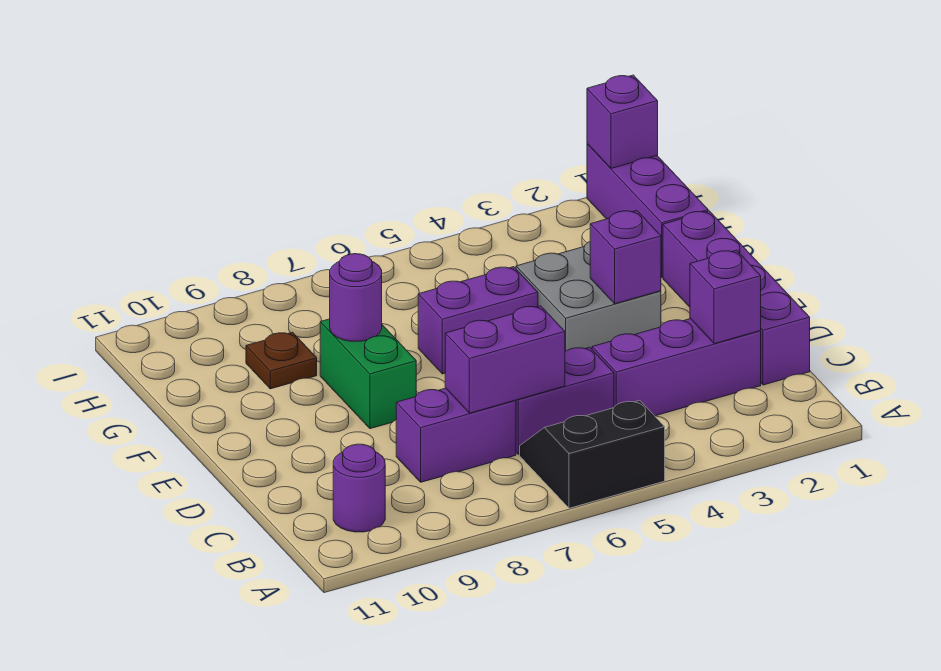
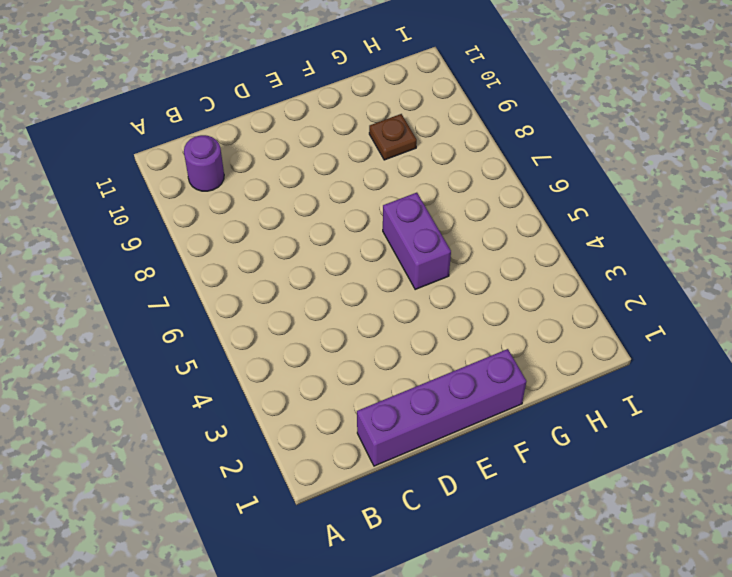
none -> black slope A5:B6 level 1 top A
none -> purple brick C2:C4 level 1
none -> purple brick C5:C6 level 1

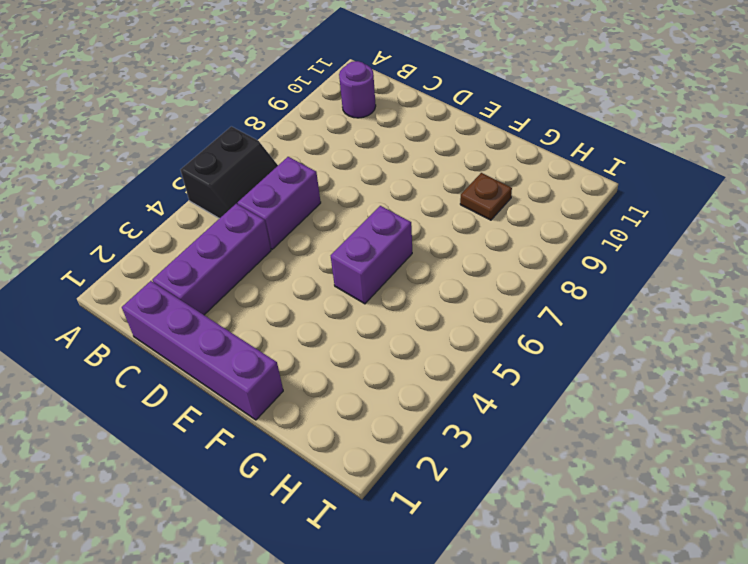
none -> purple brick C7:C8 level 1
none -> grey brick E3:F4 level 1
none -> green brick E8:F8 level 1

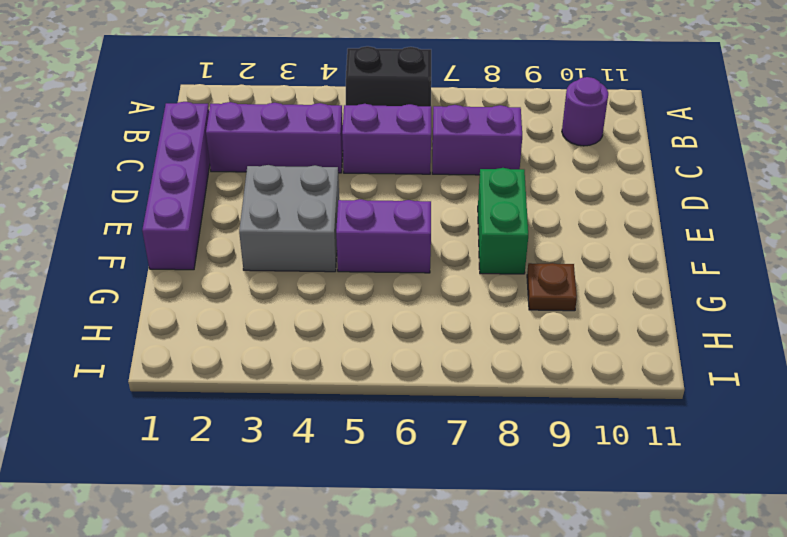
none -> purple brick G1:I1 level 1
none -> purple brick C2 level 2
none -> purple brick C6:C7 level 2

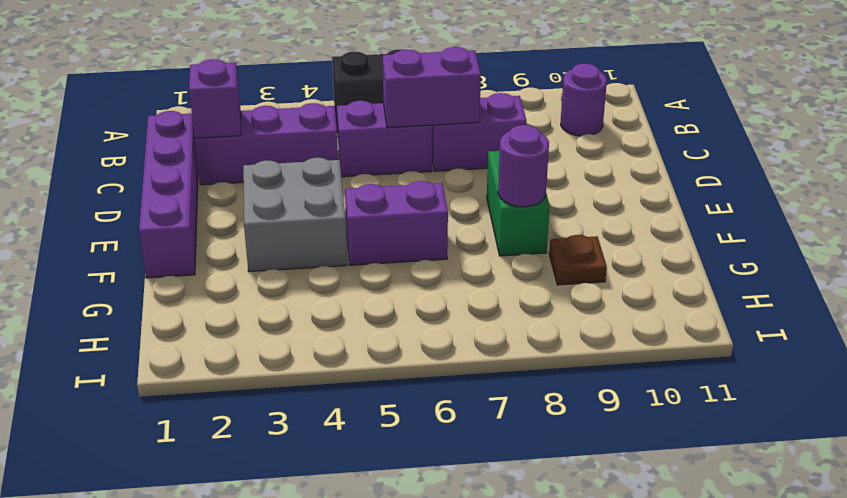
none -> purple brick G1:I1 level 1
none -> purple brick E3 level 2
none -> purple brick I1 level 2

